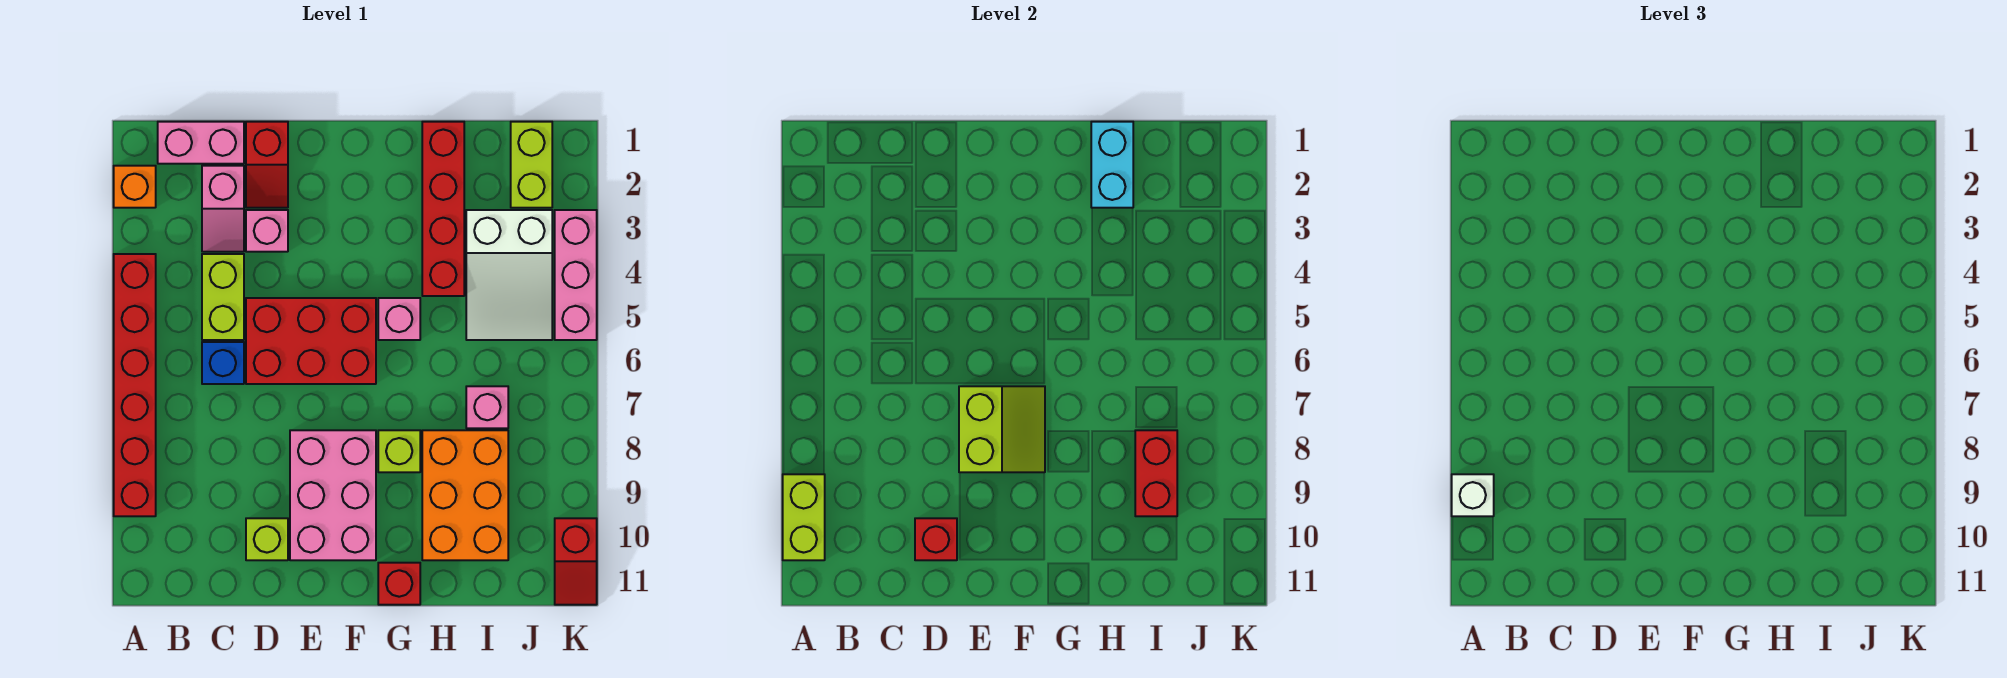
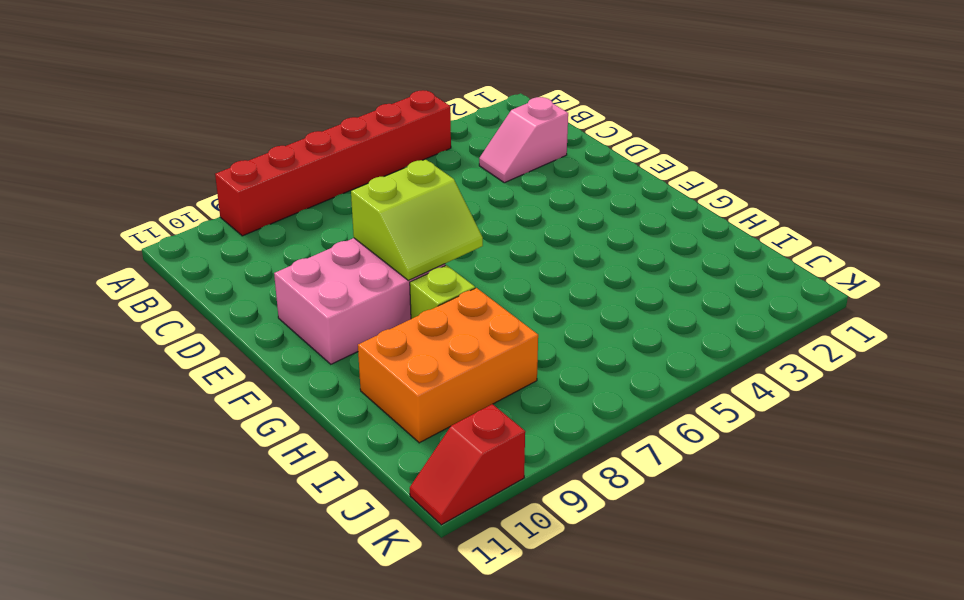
none -> orange brick A2 level 1
none -> pink brick B1:C1 level 1
none -> lime brick C4:C5 level 1

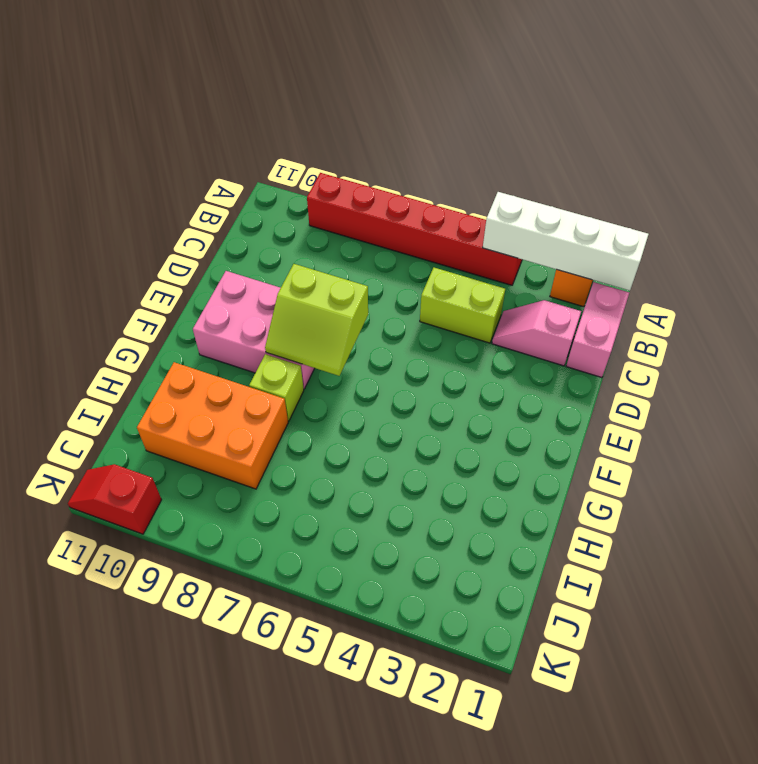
white brick A1:A4 level 2 -> none
none -> blue brick C6 level 1
none -> red slope D1:D2 level 1 top 1
none -> pink brick D3 level 1

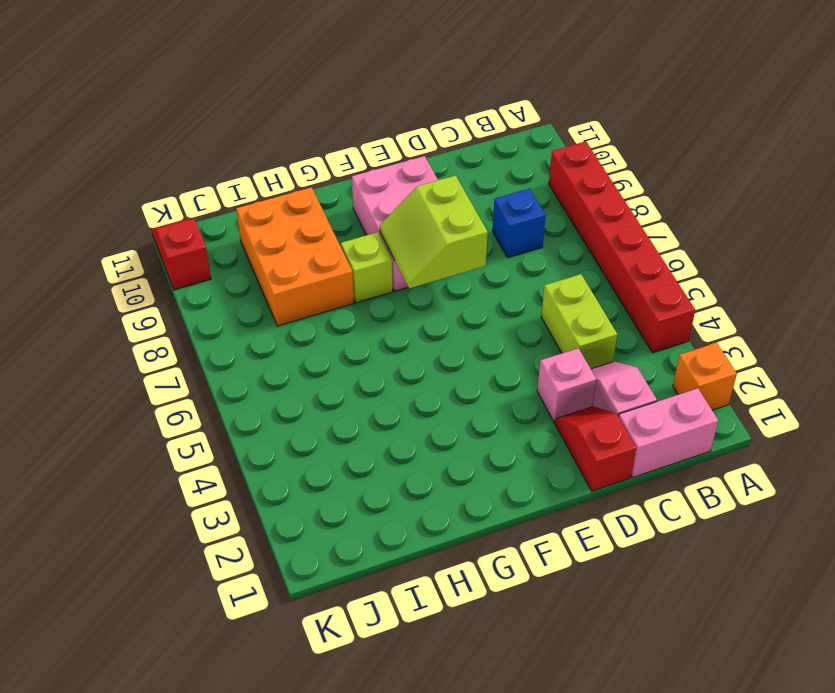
blue brick C8 level 1 -> blue brick C6 level 1
none -> red brick D5:F6 level 1
none -> lime brick D10 level 1
none -> pink brick G5 level 1

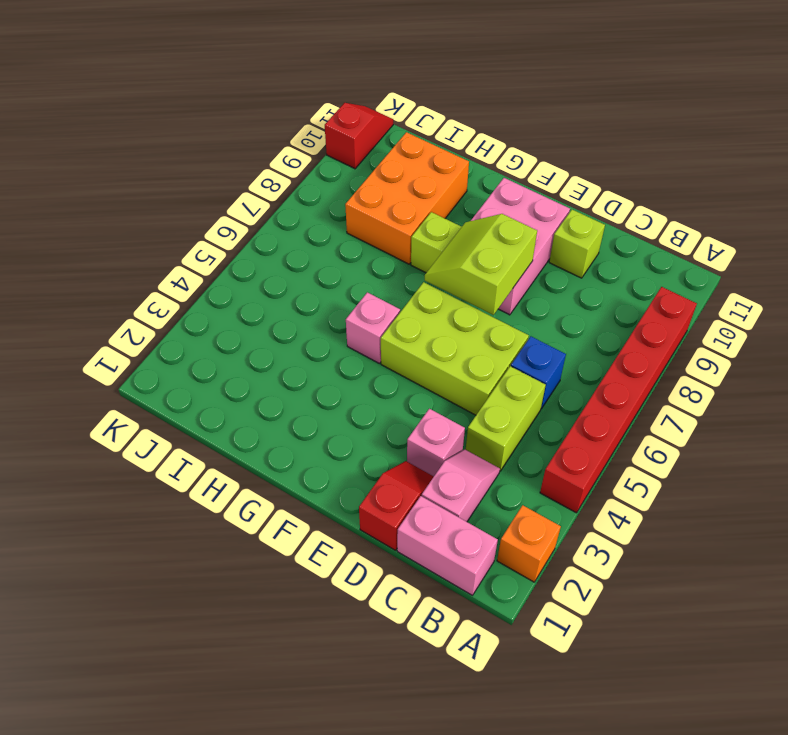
lime brick D5:F6 level 1 -> red brick D5:F6 level 1
none -> red brick G11 level 1
none -> red brick H1:H4 level 1
none -> white slope I3:J5 level 1 top 3

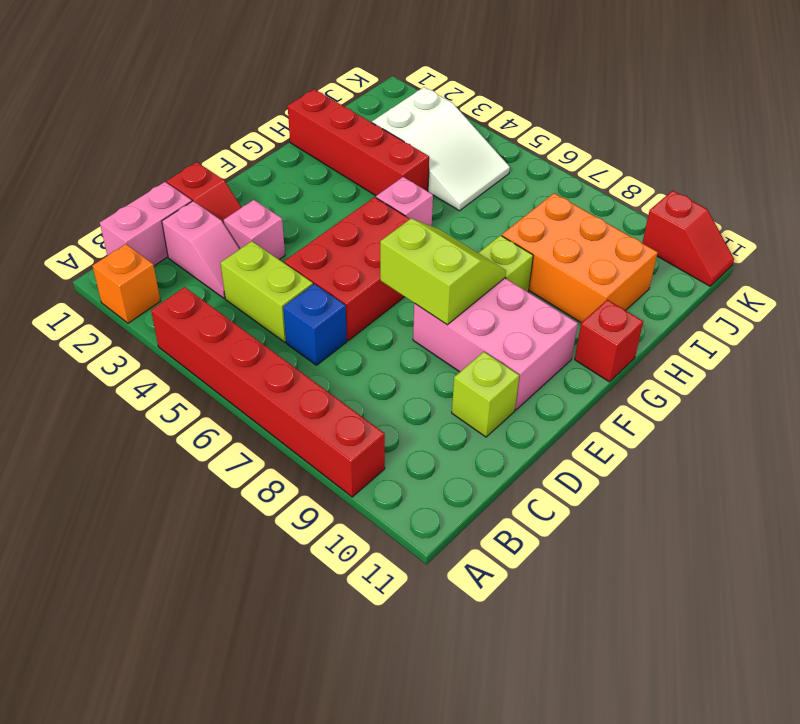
none -> pink brick I7 level 1
none -> lime brick J1:J2 level 1
none -> pink brick K3:K5 level 1

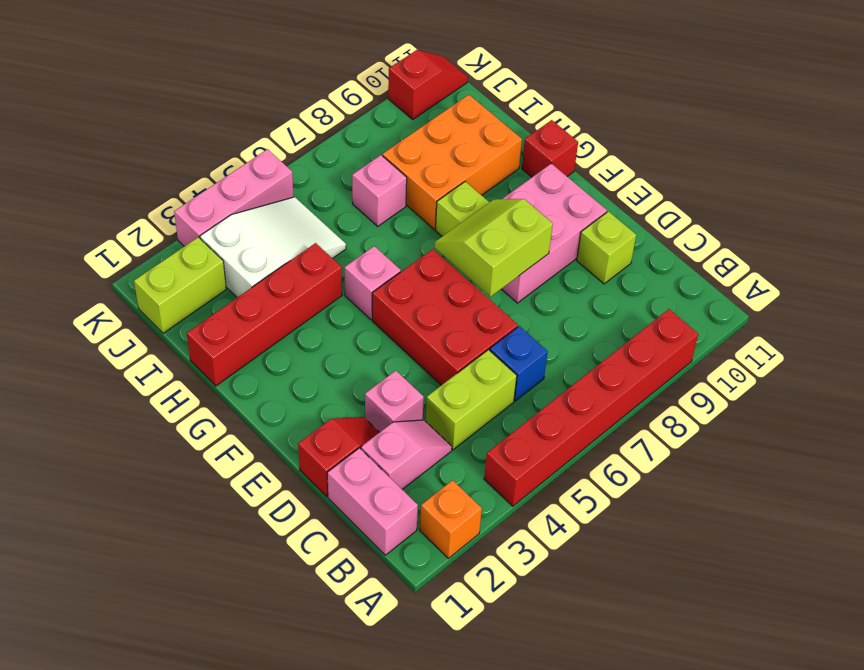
none -> lime brick A9:A10 level 2
none -> red brick D10 level 2
none -> cyan brick H1:H2 level 2

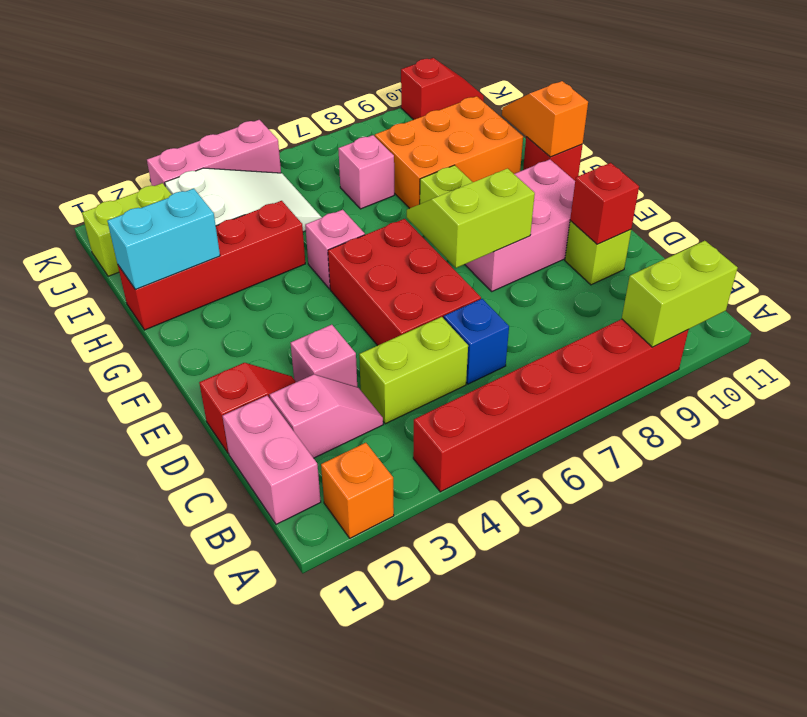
orange slope G11:H11 level 2 top G -> none
none -> red brick I8:I9 level 2
none -> white brick A9 level 3

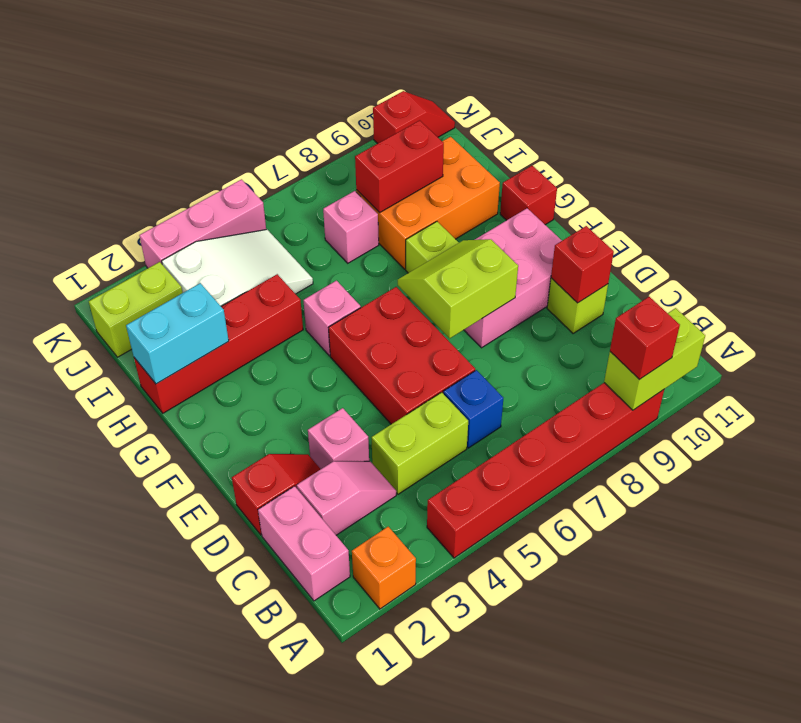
red brick A9 level 3 -> white brick A9 level 3

